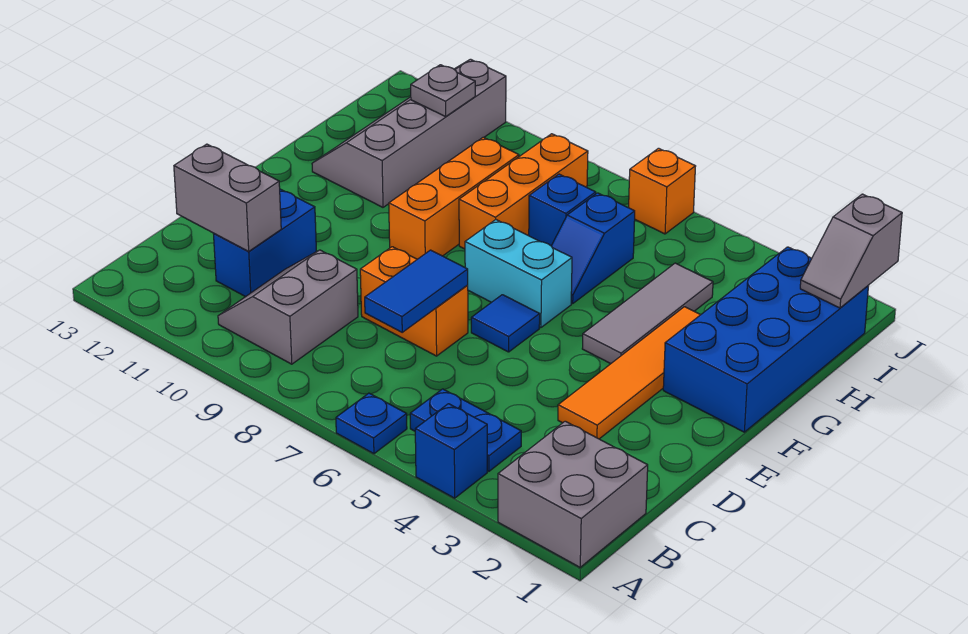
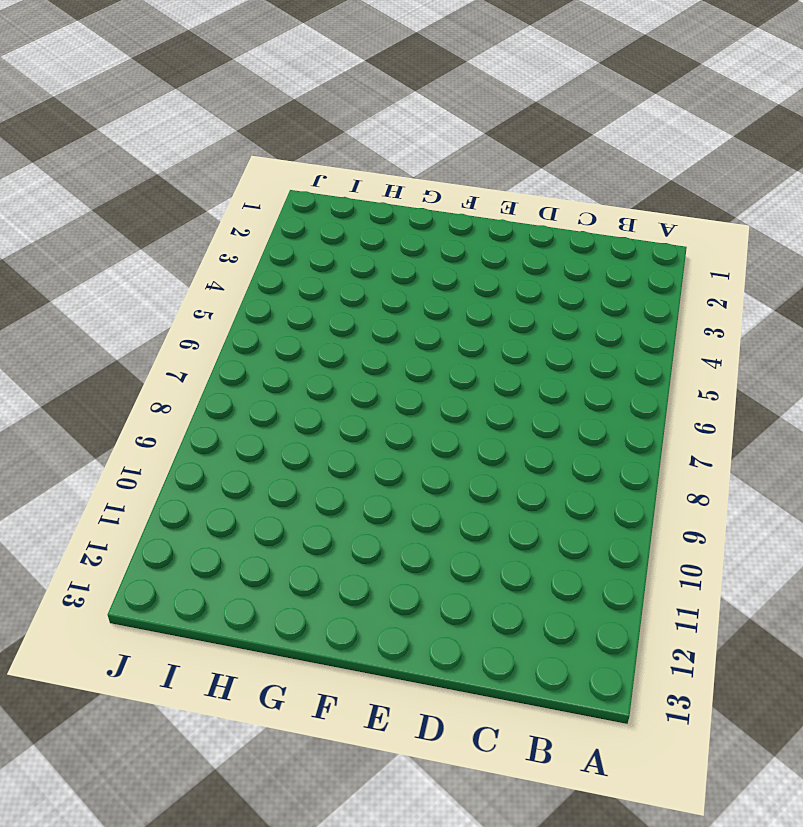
none -> grey brick A1:B2 level 1
none -> blue brick A4 level 1
none -> blue plate A6 level 1

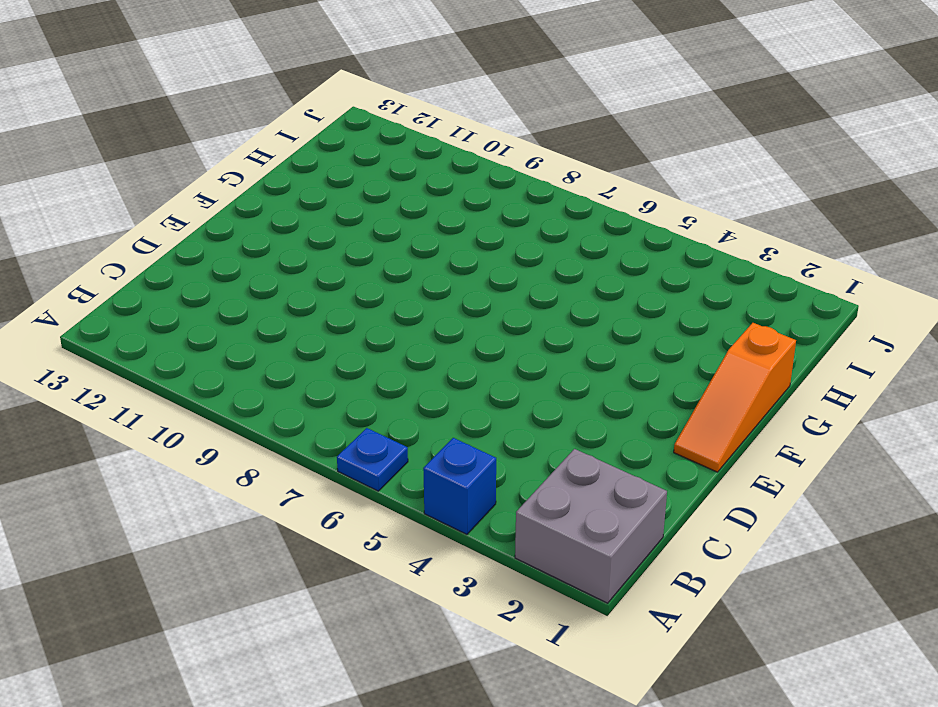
orange slope E1:G1 level 1 top G -> blue brick F1:I2 level 1
none -> blue plate B4:B5 level 1
none -> grey slope B9:C10 level 1 top 9
none -> blue brick C11:D11 level 1

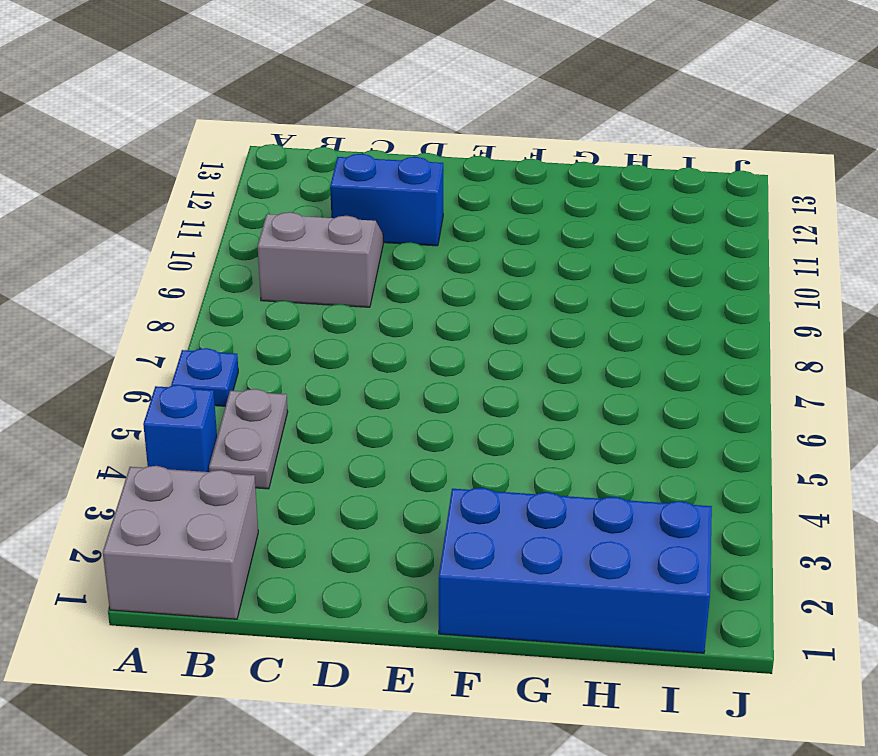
grey plate B4:B5 level 1 -> blue plate B4:B5 level 1
none -> orange tile D3:G3 level 1
none -> orange brick D7:D8 level 1
none -> blue tile E6 level 1

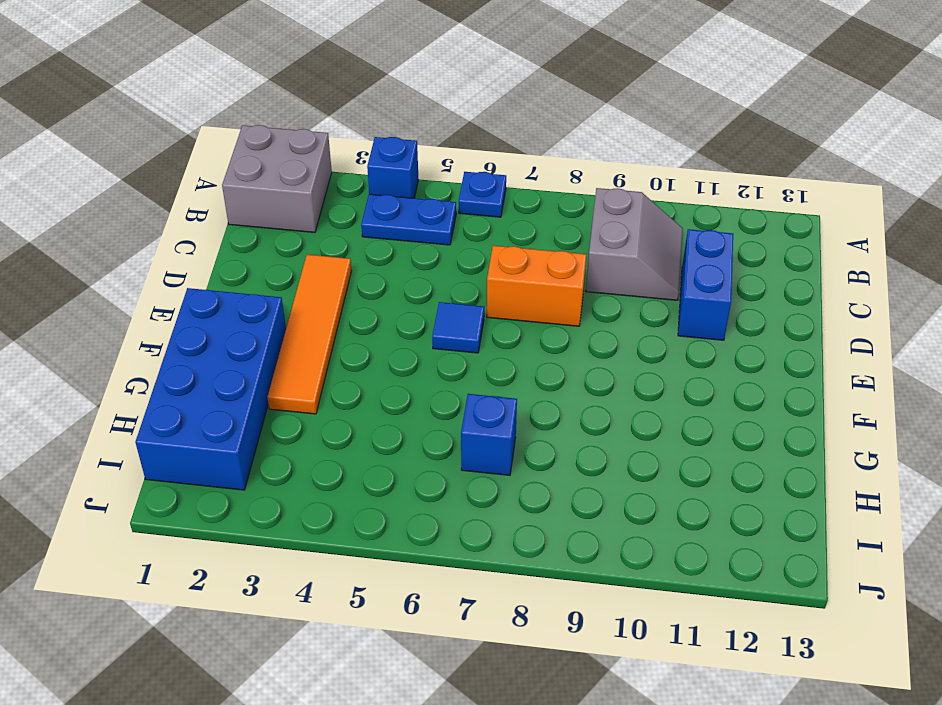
none -> grey tile F4:H4 level 1
none -> cyan brick F6:F7 level 1
none -> orange brick F9:H9 level 1

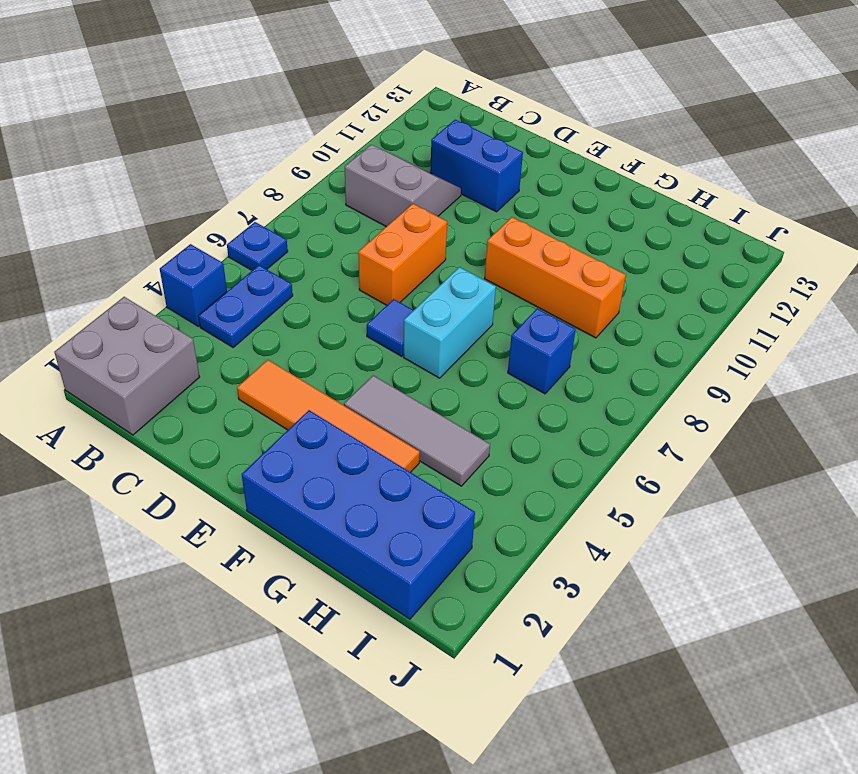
none -> blue slope G6:H6 level 1 top H
none -> orange brick G8:I8 level 1
none -> grey slope G11:J12 level 1 top 11

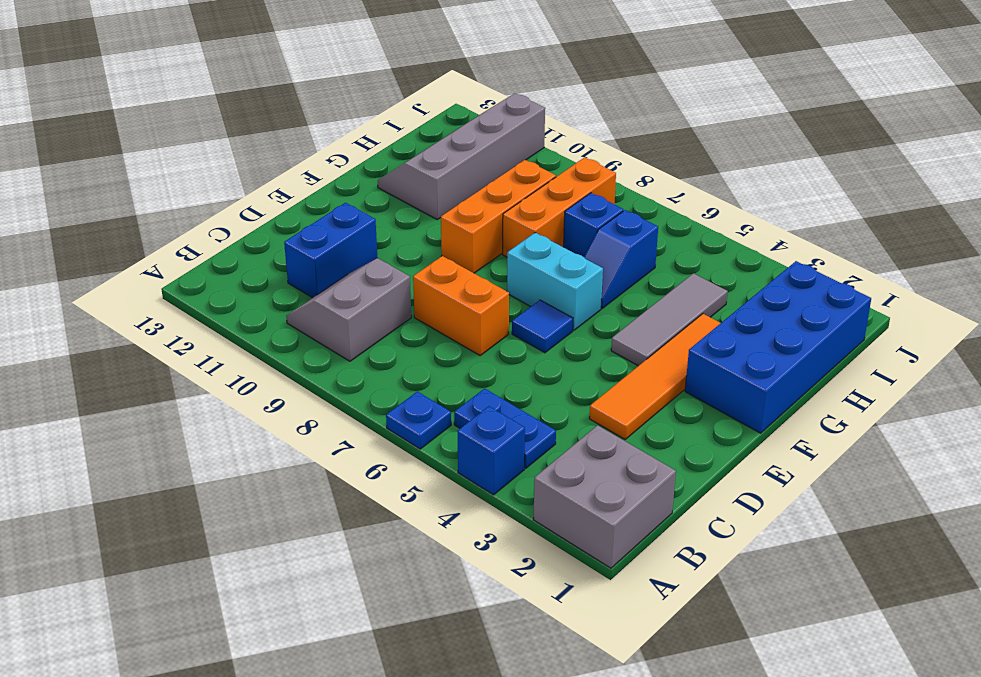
none -> orange brick J6 level 1
none -> blue tile C7:D7 level 2
none -> grey brick C11:C12 level 2

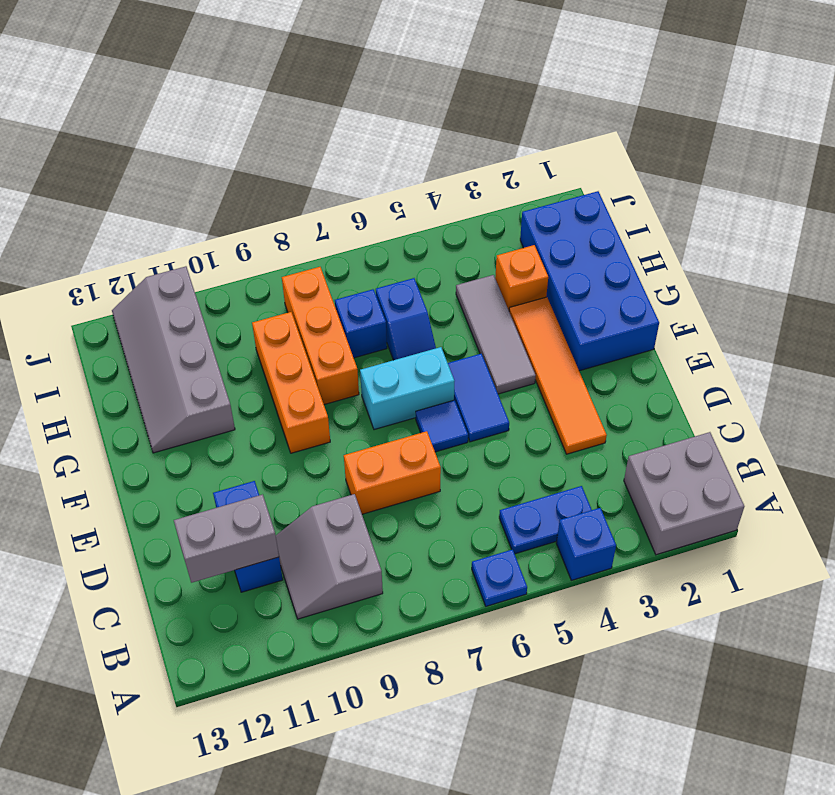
blue tile E5:F5 level 1 -> blue tile C7:D7 level 2
orange brick H3 level 1 -> orange brick J6 level 1
none -> grey slope I1:J1 level 2 top J
none -> grey plate I11 level 2

